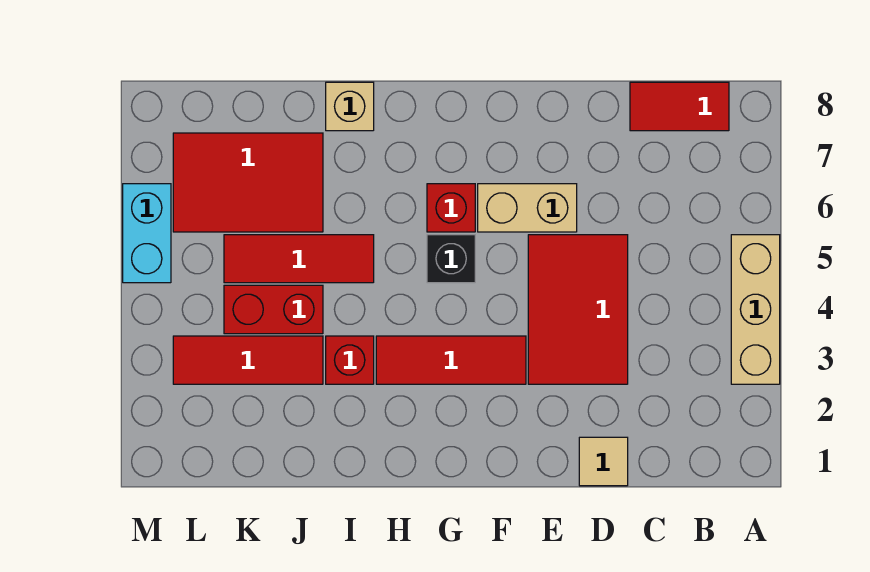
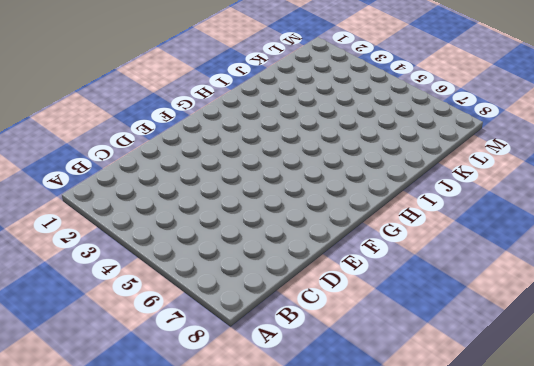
none -> tan brick A3:A5 level 1
none -> red tile B8:C8 level 1
none -> tan tile D1 level 1

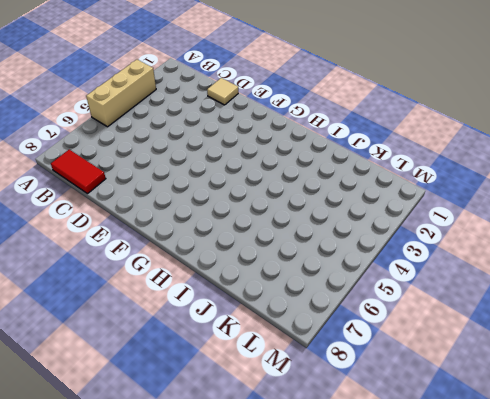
none -> red tile D3:E5 level 1
none -> tan brick E6:F6 level 1
none -> red tile F3:H3 level 1

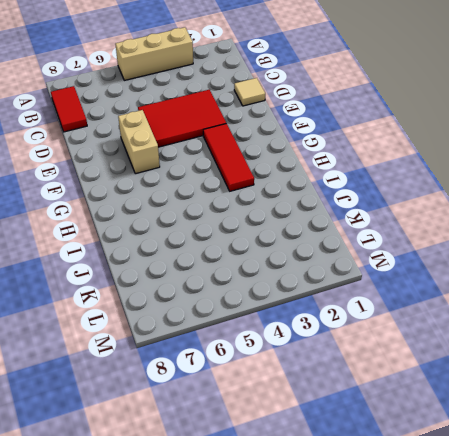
none -> black brick G5 level 1
none -> red brick G6 level 1
none -> red brick I3 level 1

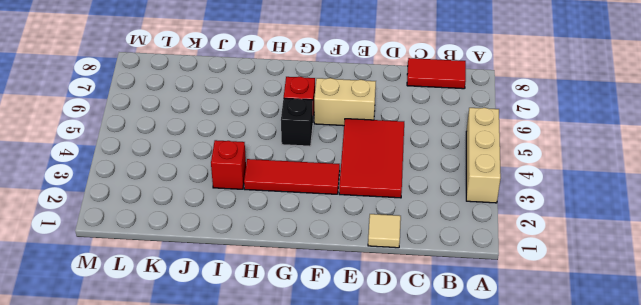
none -> red tile I5:K5 level 1
none -> tan brick I8 level 1
none -> red tile J3:L3 level 1

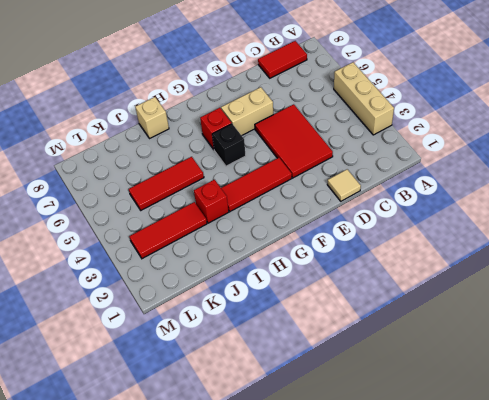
none -> red brick J4:K4 level 1
none -> red tile J6:L7 level 1
none -> cyan brick M5:M6 level 1

